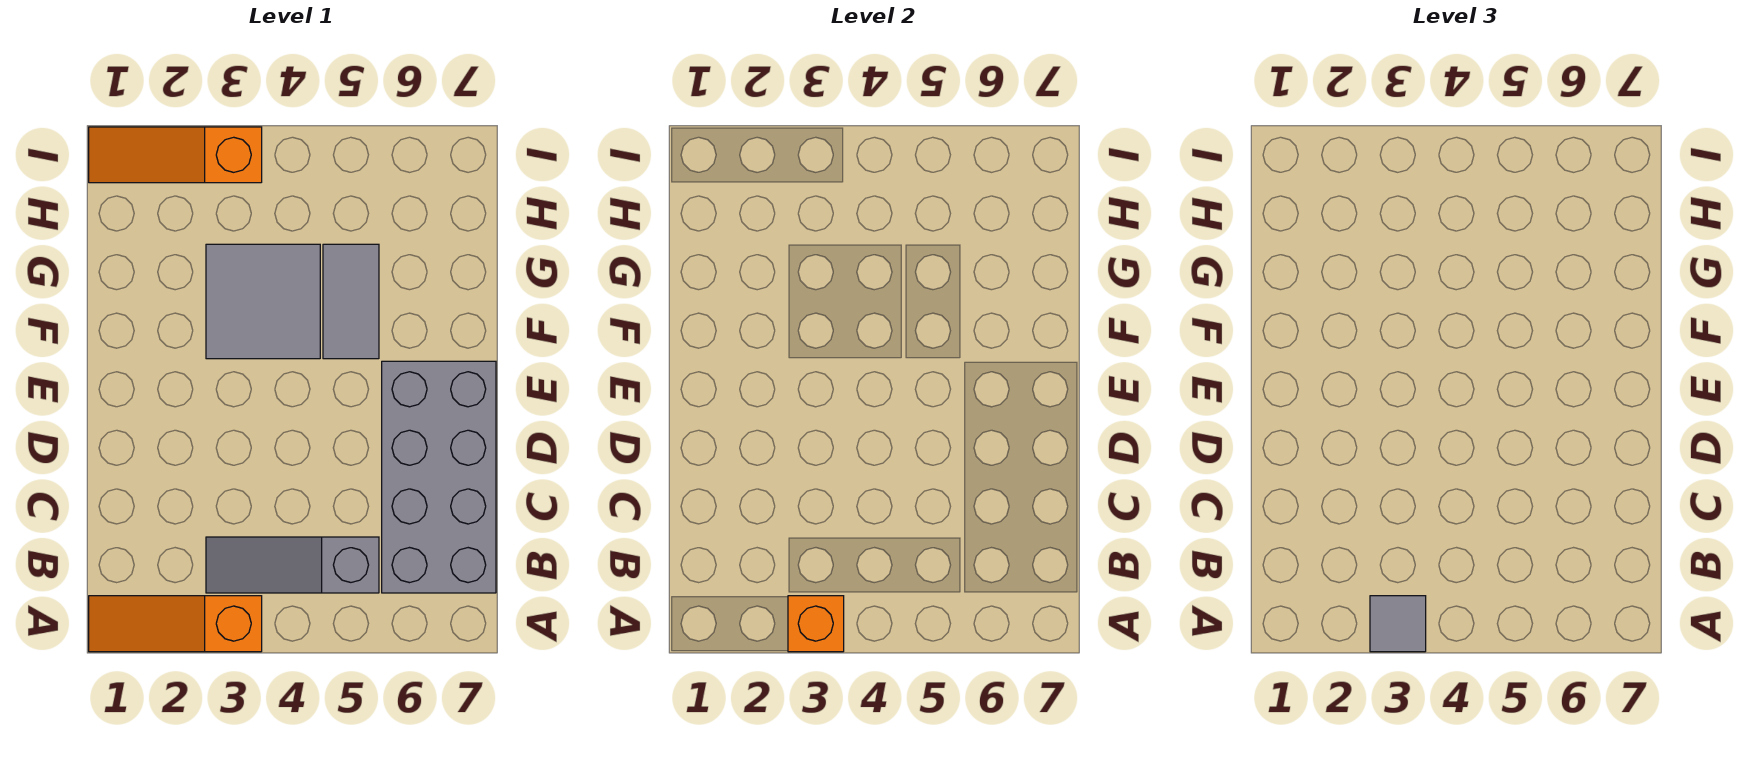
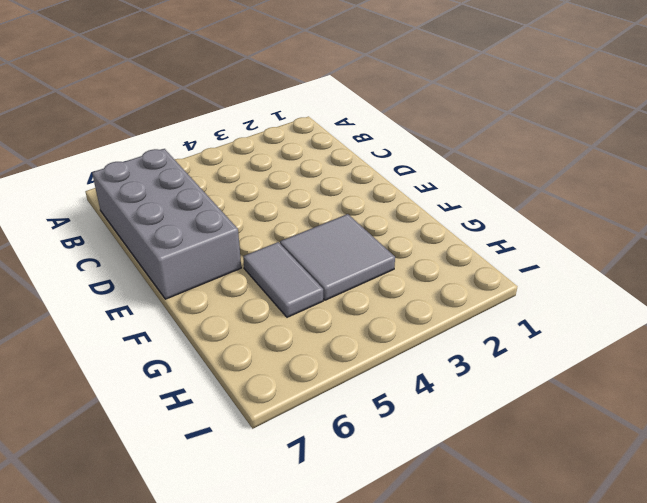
none -> orange slope A1:A3 level 1 top 3
none -> grey slope B3:B5 level 1 top 5

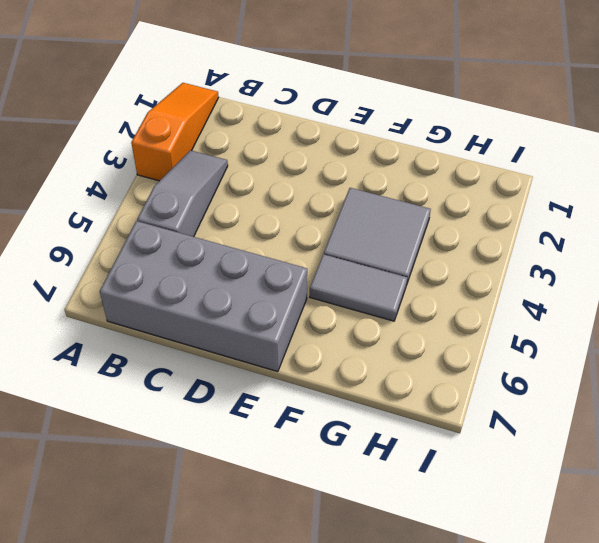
none -> orange slope I1:I3 level 1 top 3
none -> orange brick A3 level 2

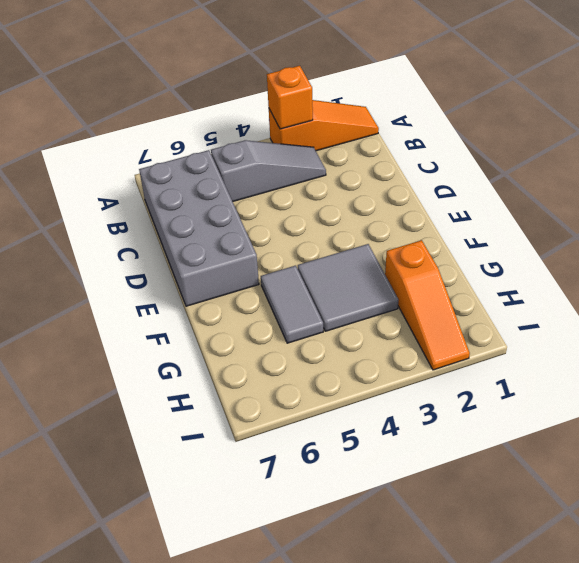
orange slope G2:I2 level 1 top G -> orange slope I1:I3 level 1 top 3
none -> grey tile A3 level 3

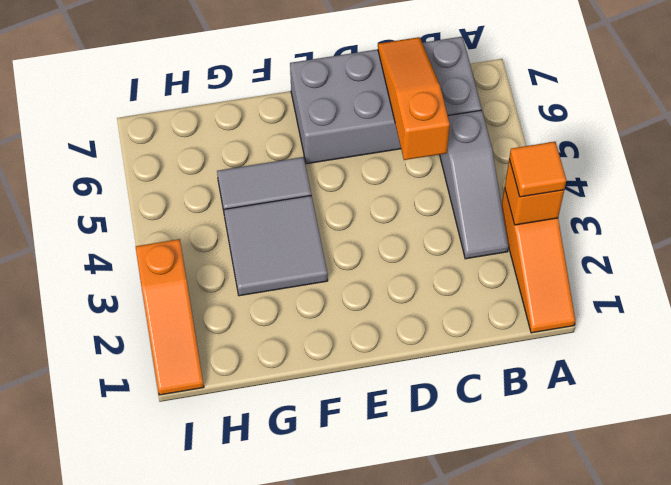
orange tile A3 level 3 -> grey tile A3 level 3
orange slope C5:C7 level 2 top 5 -> none

